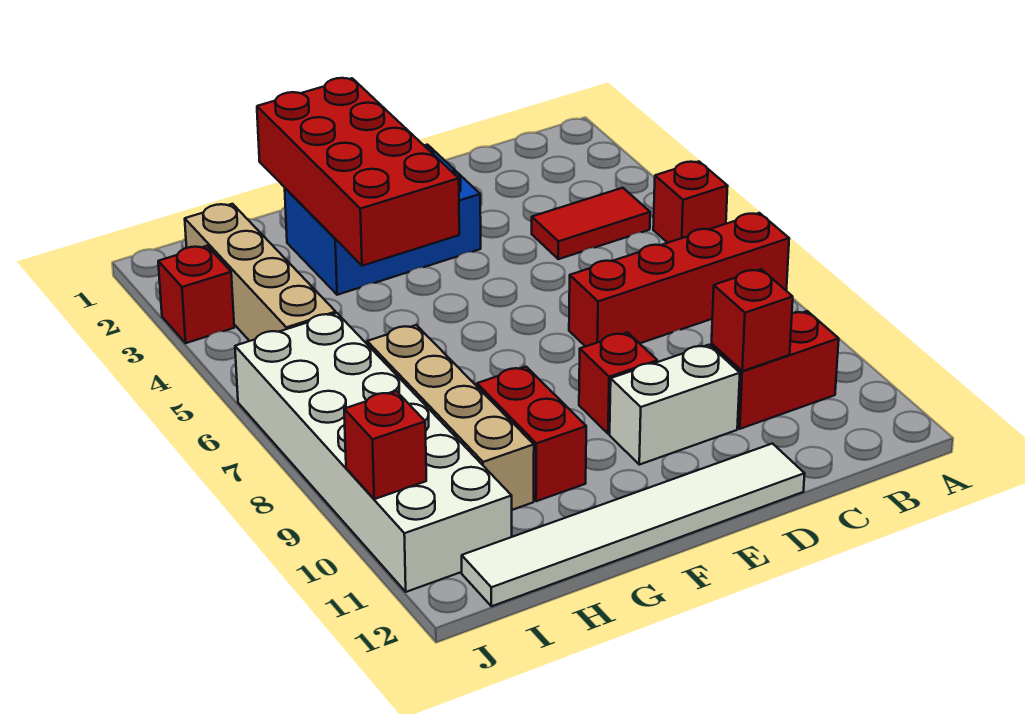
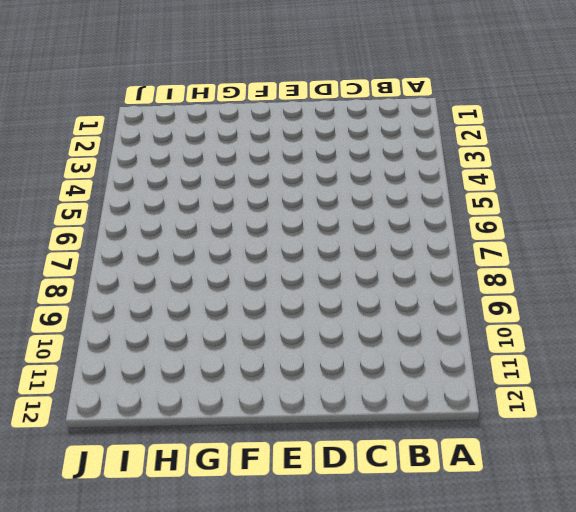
none -> red brick A5 level 1
none -> red brick A7:D7 level 1
none -> red tile B4:C4 level 1

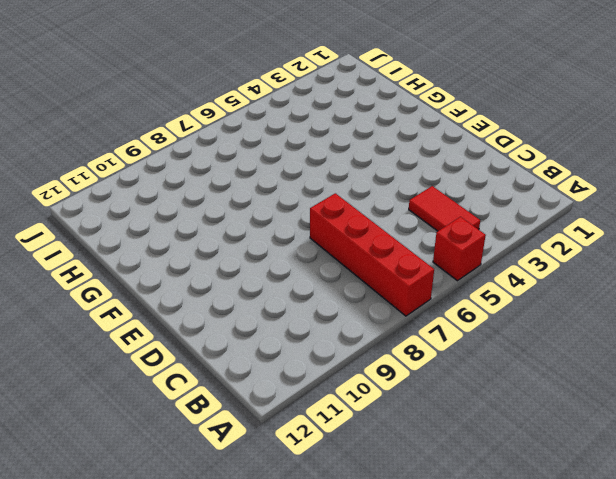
none -> red brick B10:C10 level 1
none -> white brick D10:E10 level 1
none -> white tile D12:I12 level 1

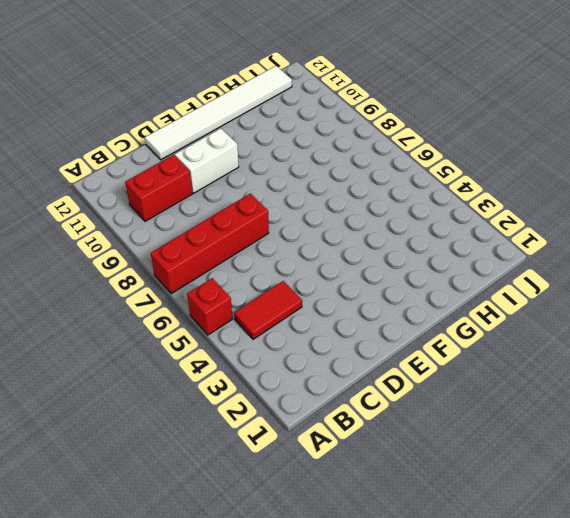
none -> blue brick E2:G3 level 1
none -> red brick E9 level 1
none -> red brick G9:G10 level 1

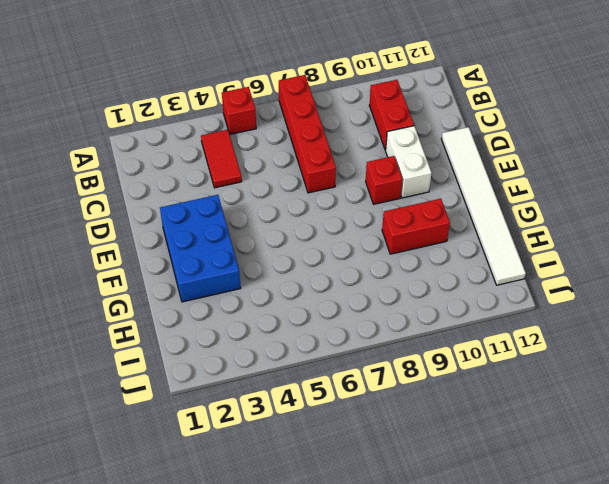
none -> tan brick H7:H10 level 1
none -> tan brick I2:I5 level 1
none -> white brick I6:J11 level 1

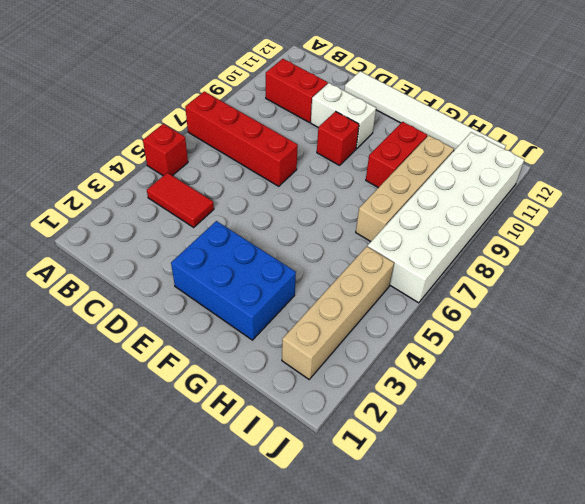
none -> red brick J3 level 1
none -> red brick C10 level 2
none -> red brick F1:G4 level 2

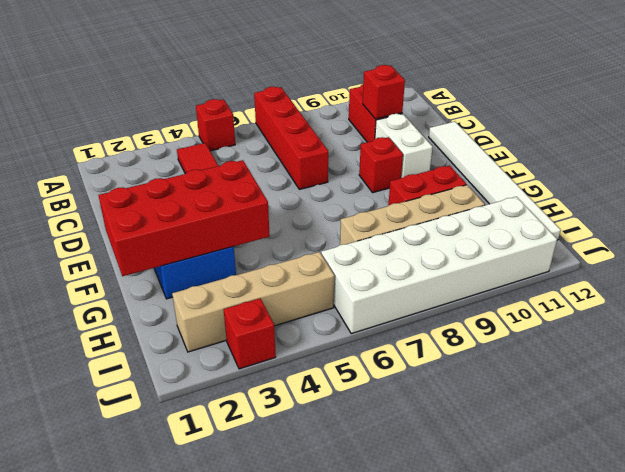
none -> red brick J10 level 2

